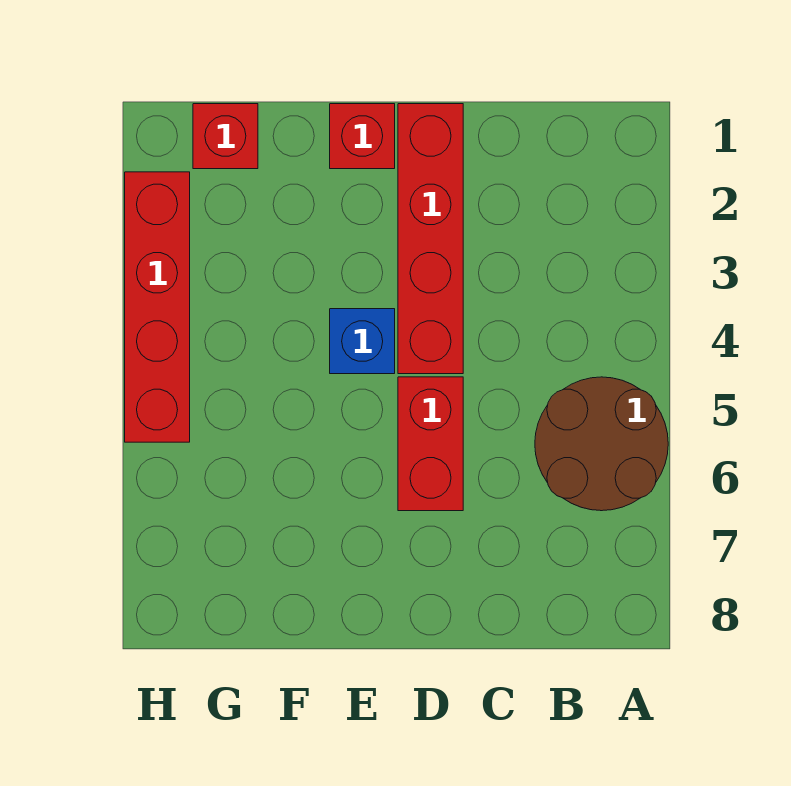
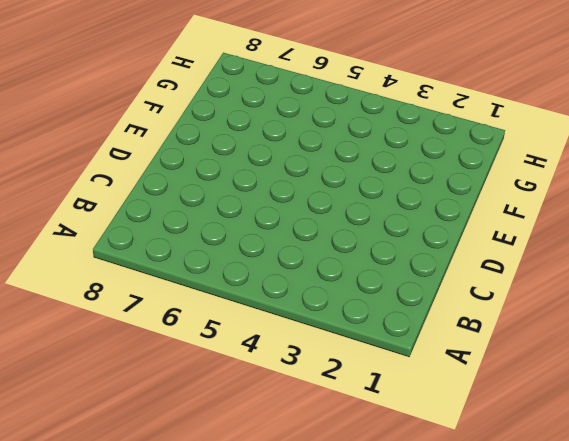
none -> brown round brick A5:B6 level 1
none -> red brick D1:D4 level 1

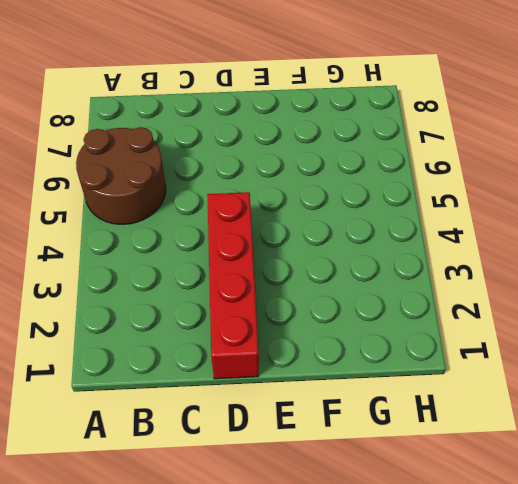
none -> red brick D5:D6 level 1
none -> red brick E1 level 1

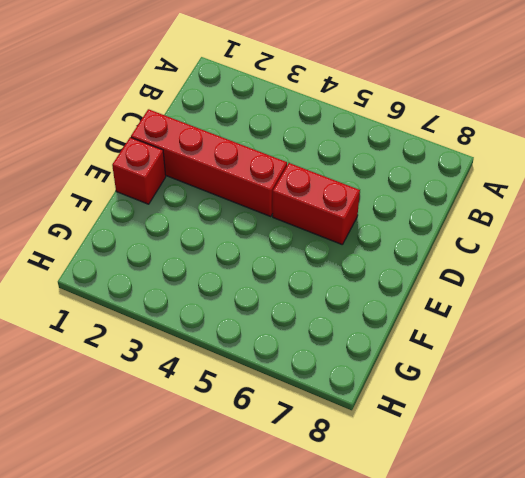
none -> brown round brick A5:B6 level 1
none -> blue brick E4 level 1

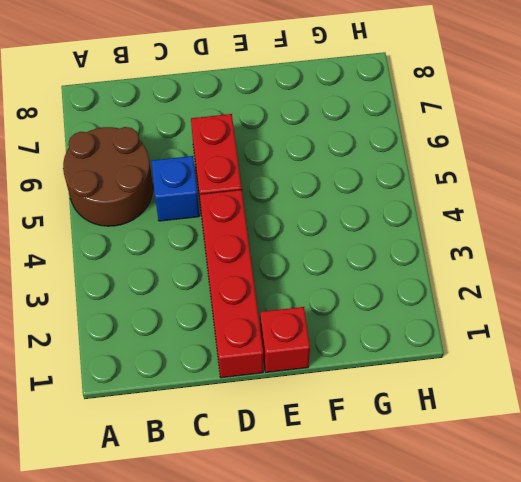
blue brick C5 level 1 -> blue brick E4 level 1
none -> red brick G1 level 1
none -> red brick H2:H5 level 1

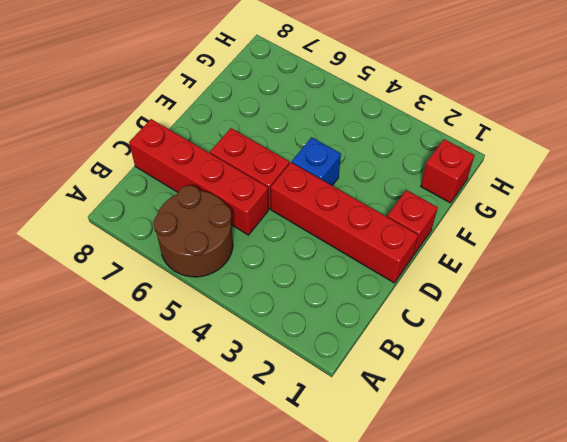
red brick C5:C8 level 1 -> red brick H2:H5 level 1

